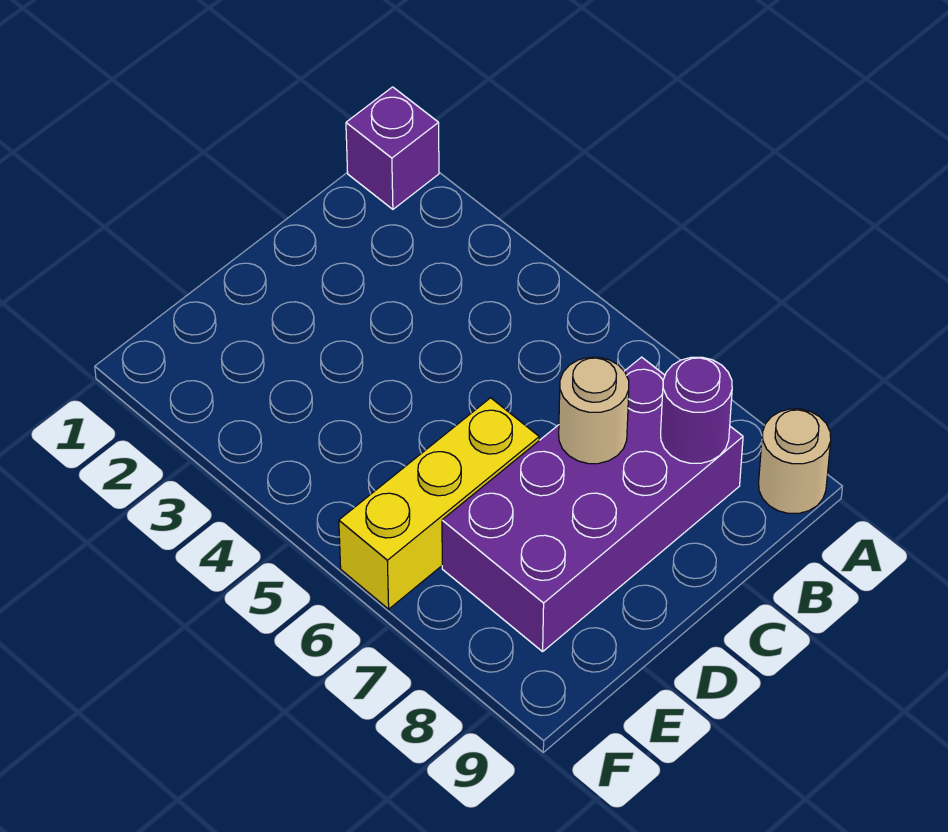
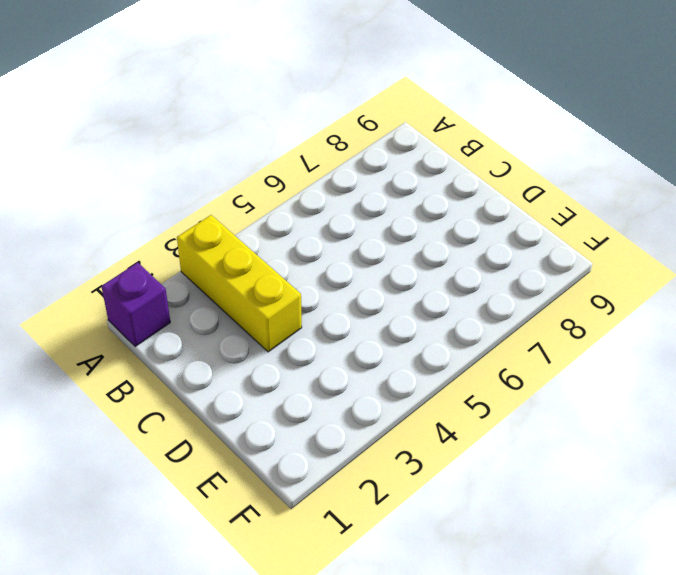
yellow brick A3:C3 level 1 -> yellow brick D6:F6 level 1
none -> tan round brick A9 level 1
none -> purple brick B7:E8 level 1

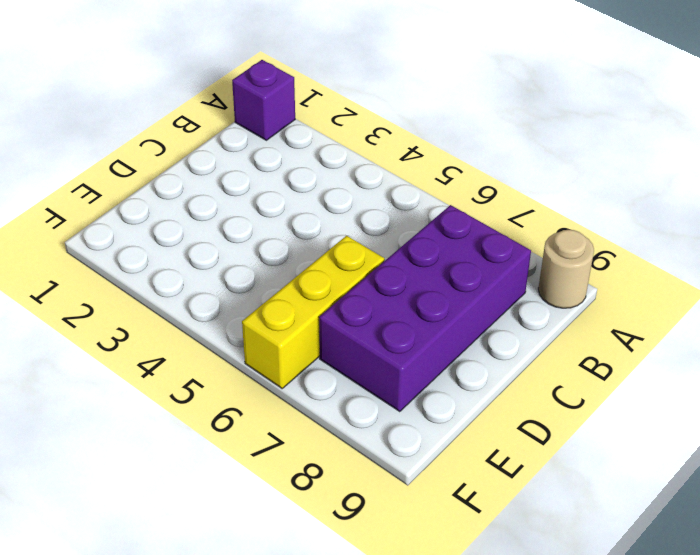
none -> purple round brick B8 level 2
none -> tan round brick C7 level 2

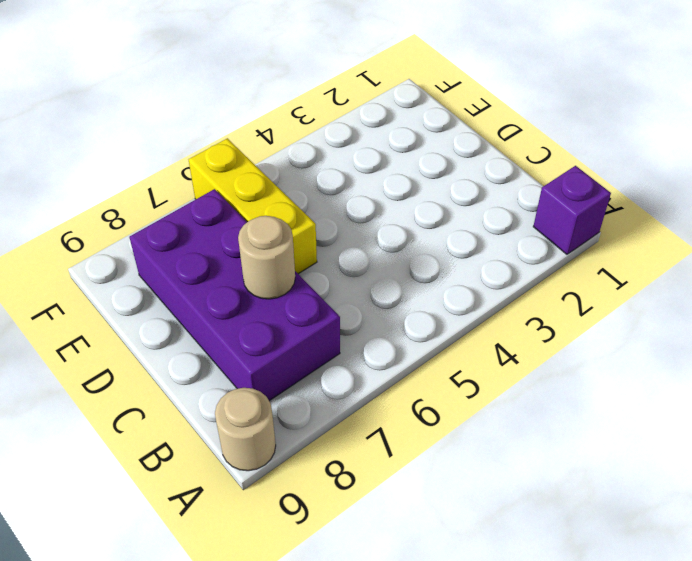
none -> purple round brick B8 level 2

